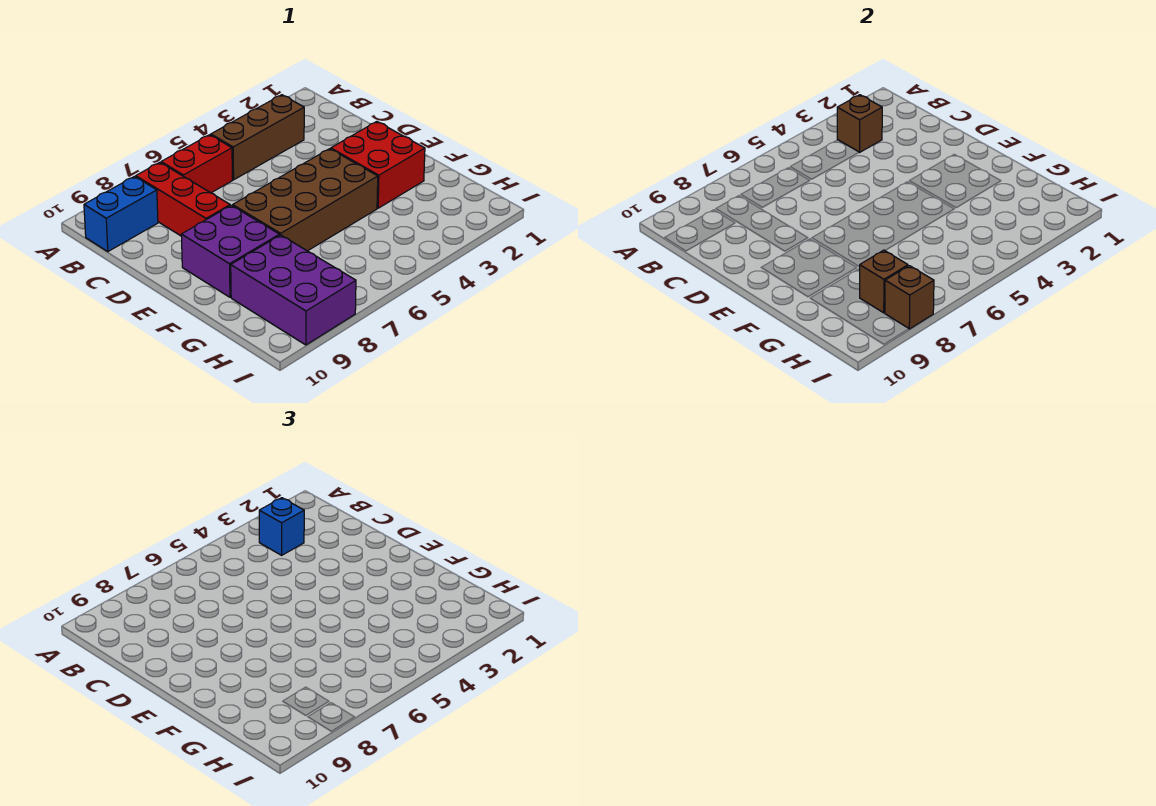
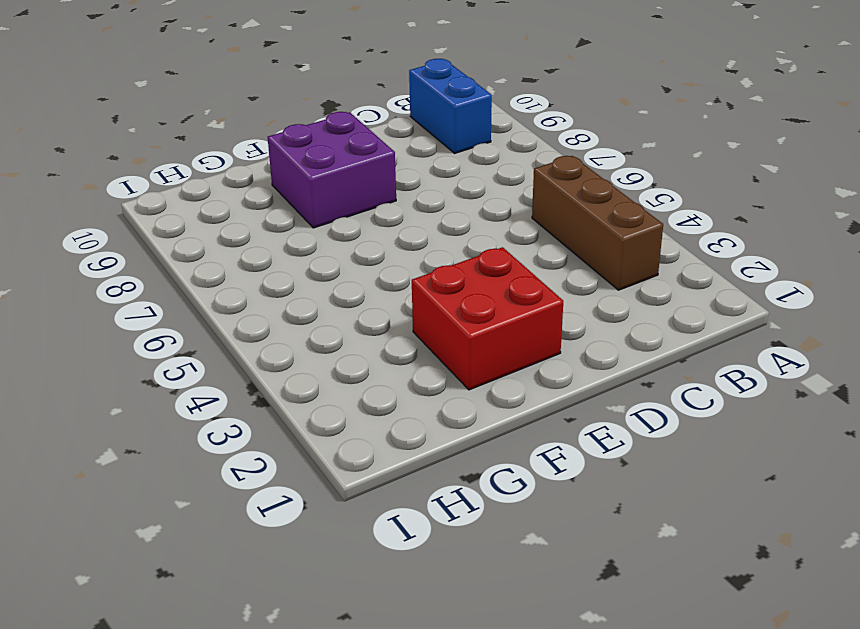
none -> red brick B6:B7 level 1
none -> red brick B8:D8 level 1
none -> brown brick E4:F7 level 1

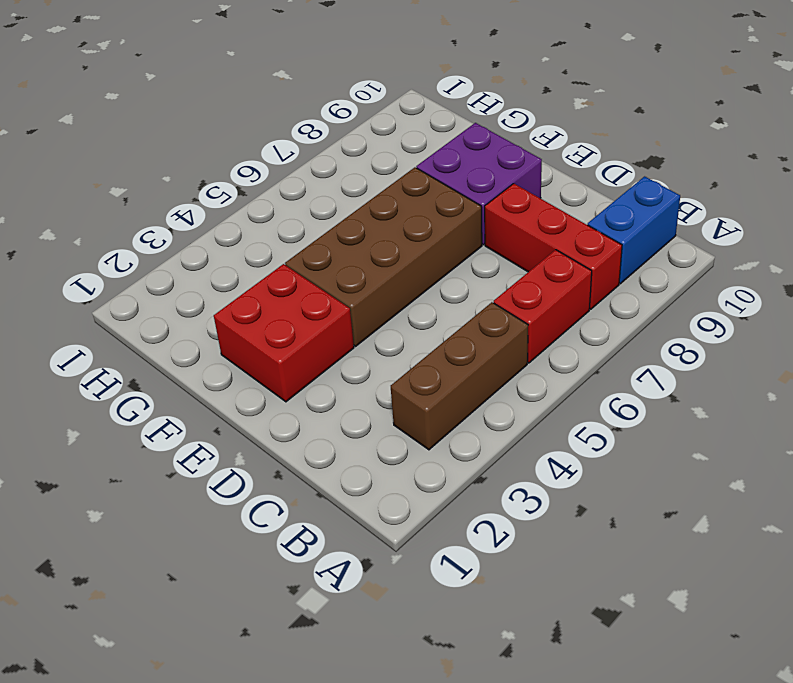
none -> purple brick G8:I9 level 1
none -> brown brick B3 level 2
none -> brown brick H8 level 2

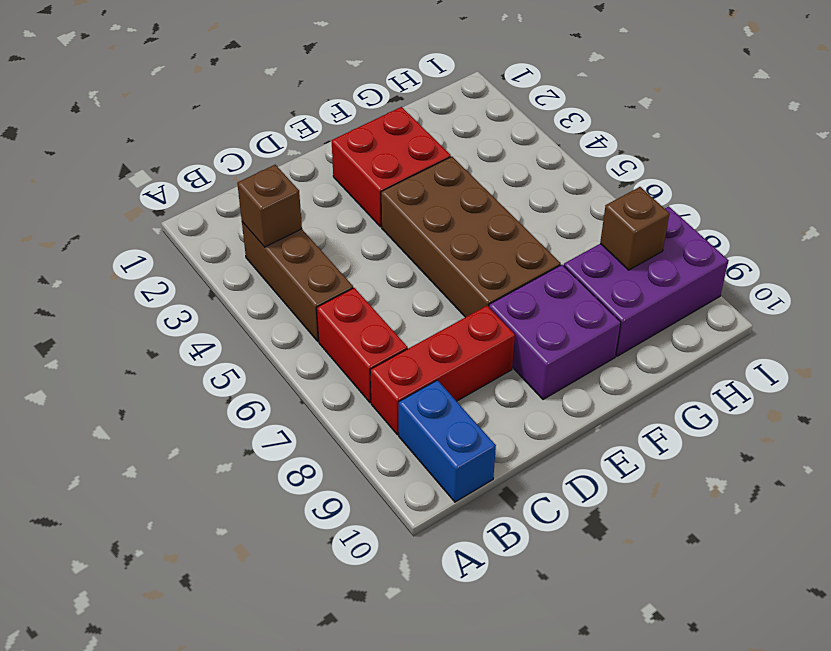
none -> brown brick I8 level 2
none -> blue brick B3 level 3

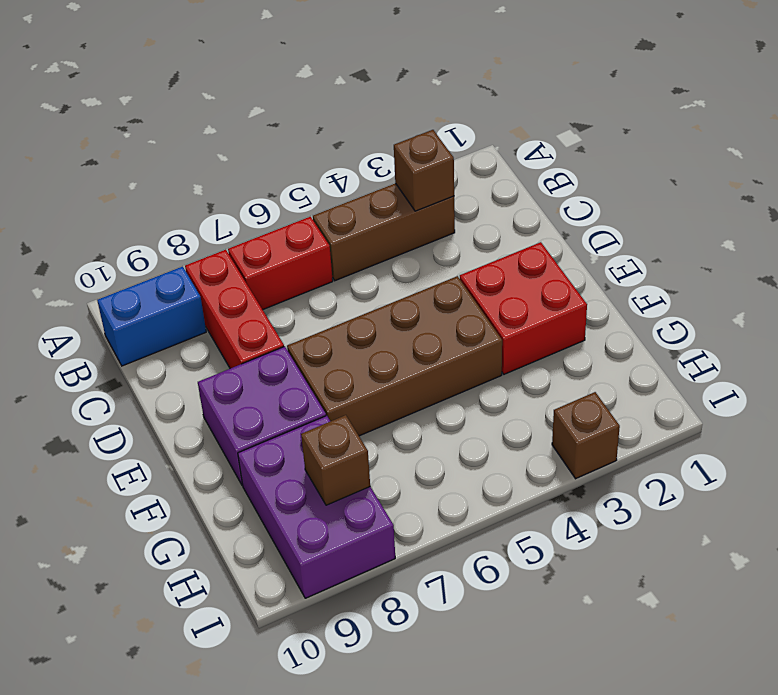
brown brick I3 level 1 -> brown brick I8 level 2
none -> blue brick B3 level 3

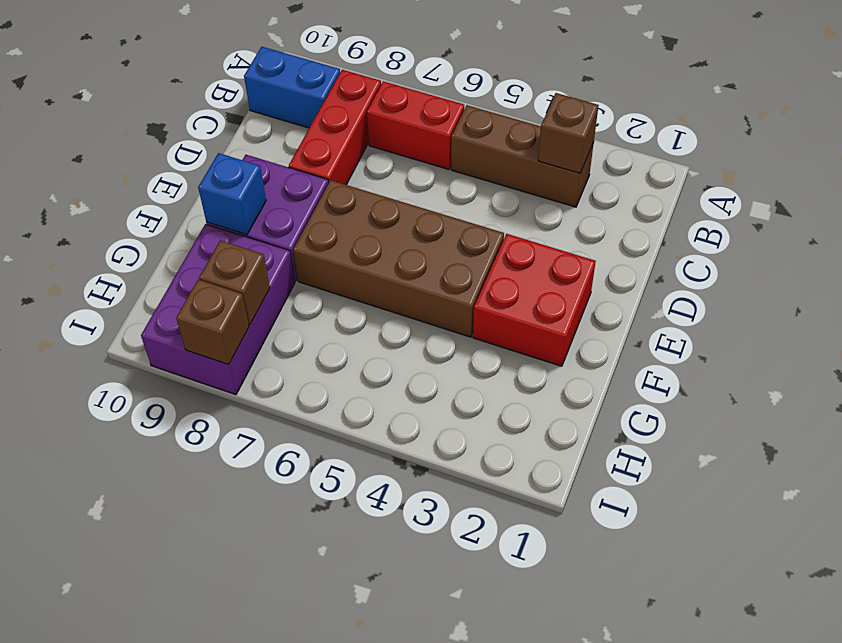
blue brick F9 level 2 -> blue brick B3 level 3

